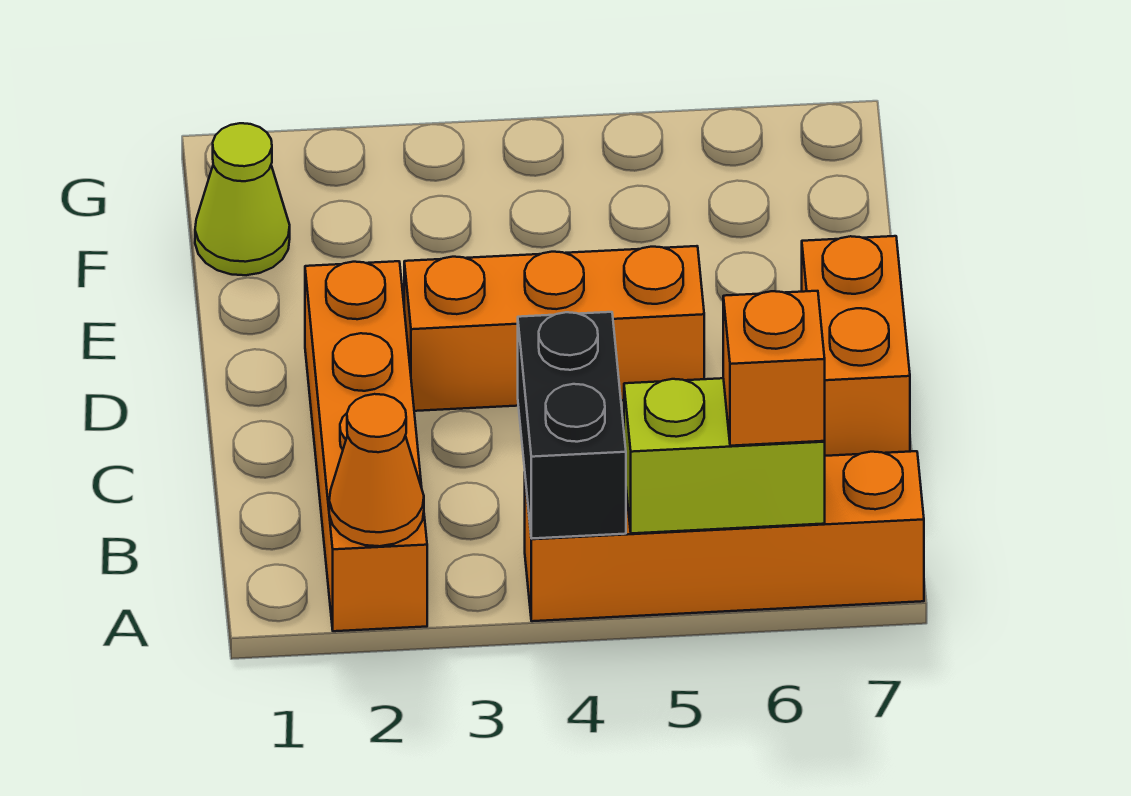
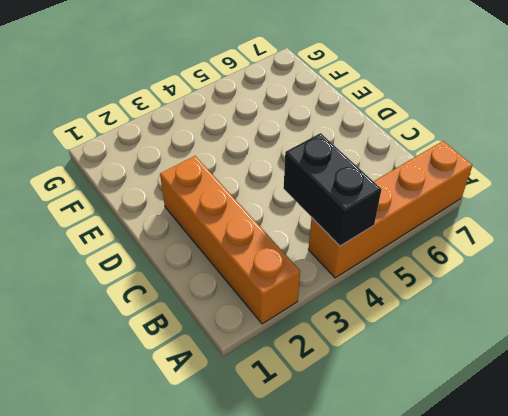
none -> orange brick C7:D7 level 1
none -> orange brick D3:D5 level 1

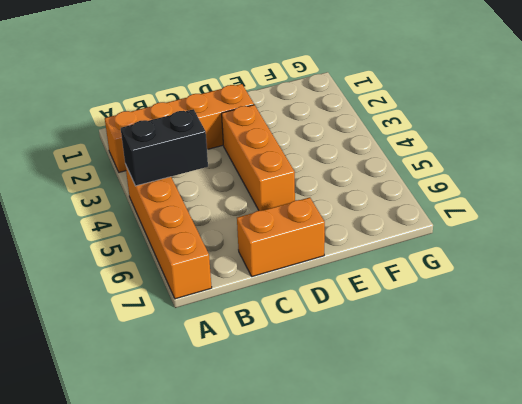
none -> lime cone F1 level 1
none -> orange cone A2 level 2

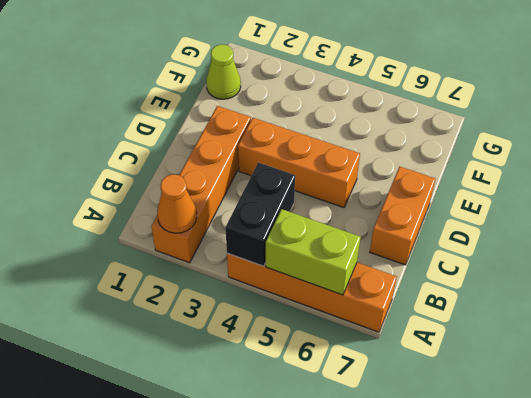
none -> orange brick A6 level 3

